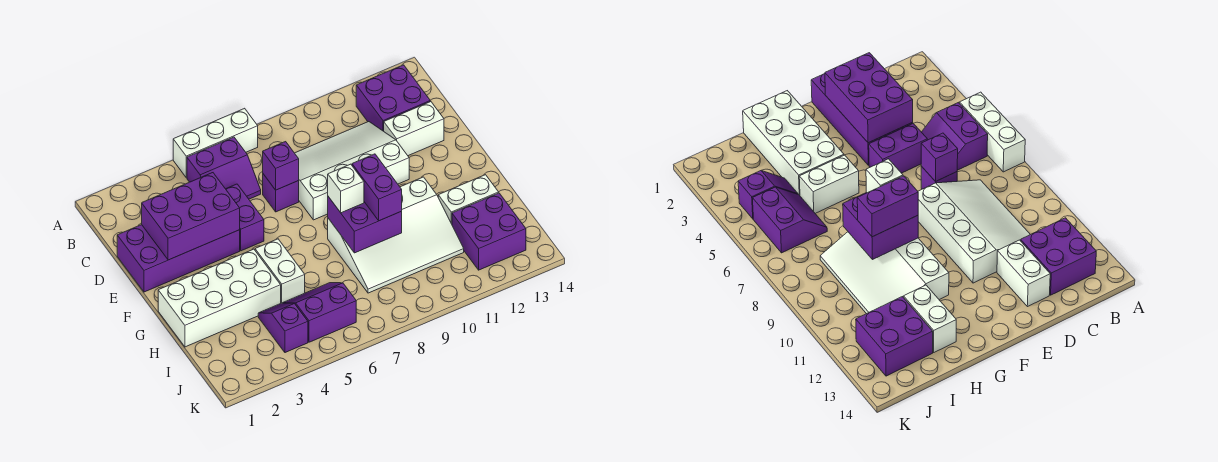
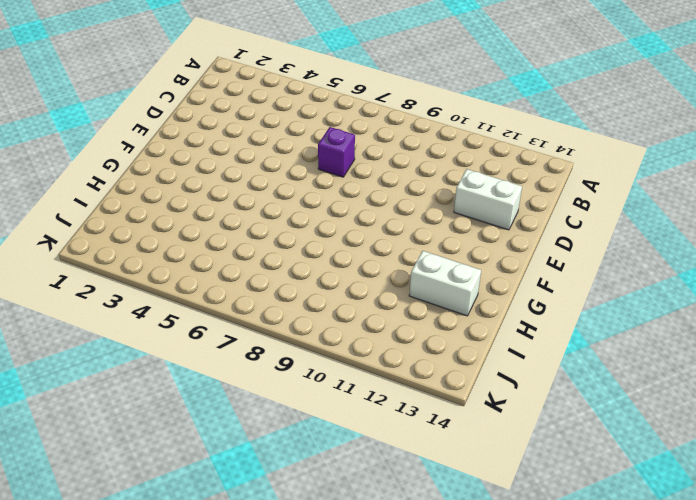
none -> white brick A5:A7 level 1
none -> purple slope B5:C6 level 1 top B
none -> purple brick B12:C13 level 1

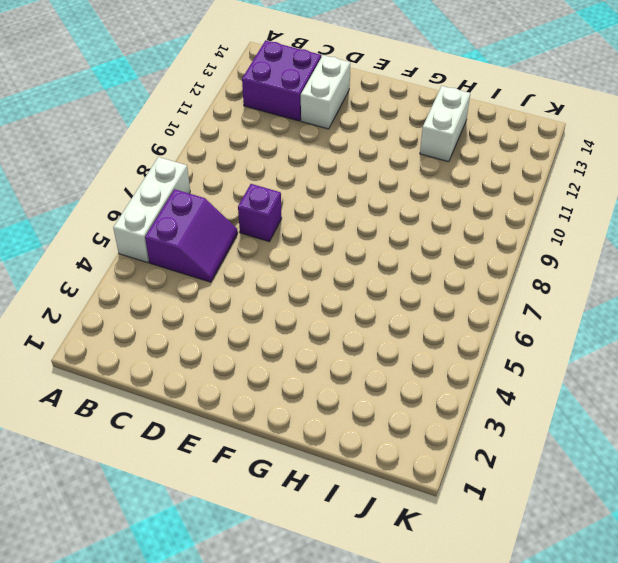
none -> white slope C8:E11 level 1 top E
none -> purple brick D1:E4 level 1
none -> purple brick D5:E5 level 1

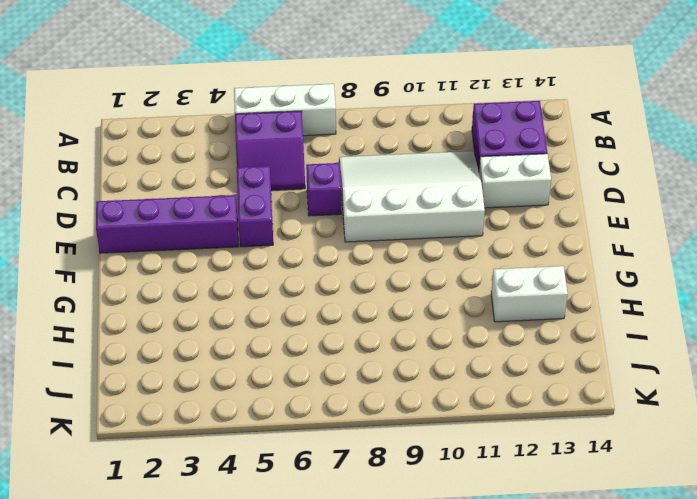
purple brick E1:E4 level 1 -> purple brick D1:E4 level 1
none -> white brick G1:H4 level 1
none -> white brick G5:H5 level 1
none -> white slope G8:I11 level 1 top G

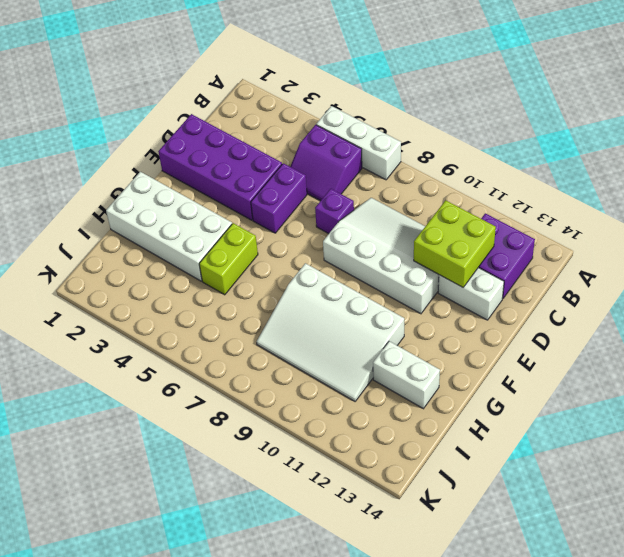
lime brick C11:D12 level 2 -> none
lime brick G5:H5 level 1 -> white brick G5:H5 level 1
none -> purple slope I4:J4 level 1 top J
none -> purple slope I5:J6 level 1 top J
none -> purple brick I12:J13 level 1

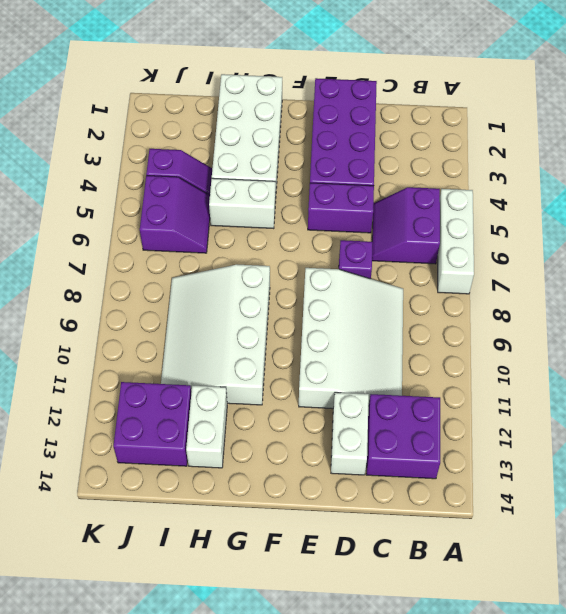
none -> purple brick D2:E4 level 2
none -> purple brick D7 level 2
none -> purple brick G8:H9 level 2

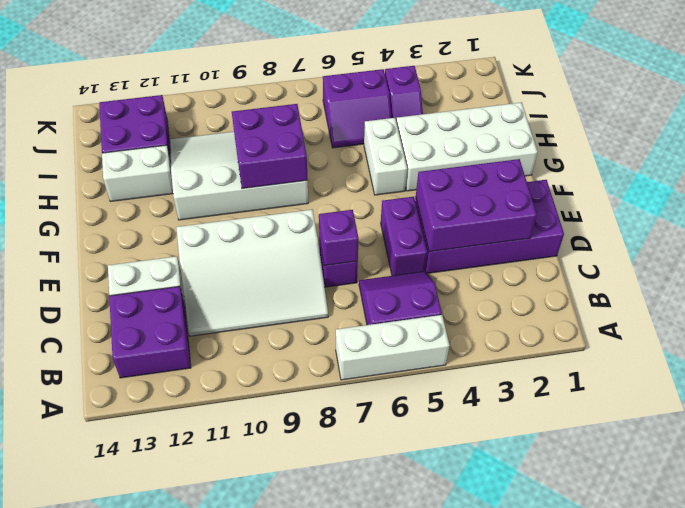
none -> white brick G8 level 3
none -> purple brick G9:H9 level 3

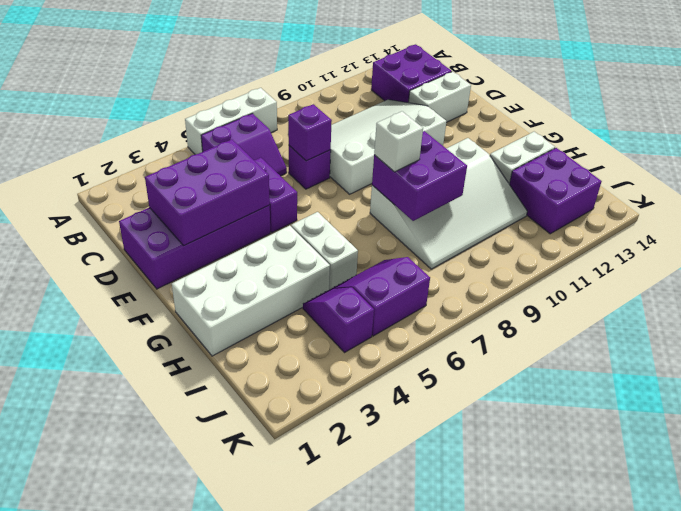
none -> purple brick G9:H9 level 3

